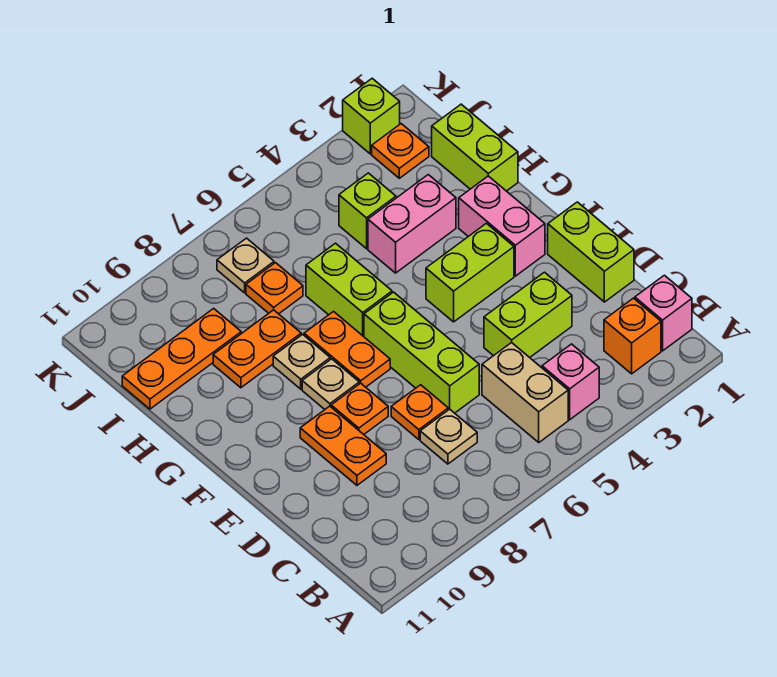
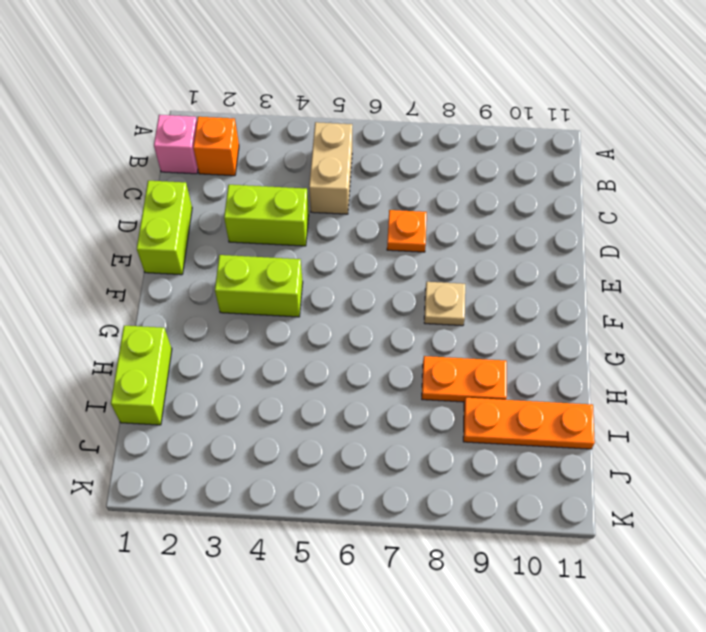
none -> pink brick B4 level 1
none -> tan plate C7 level 1
none -> lime brick D6:F6 level 1

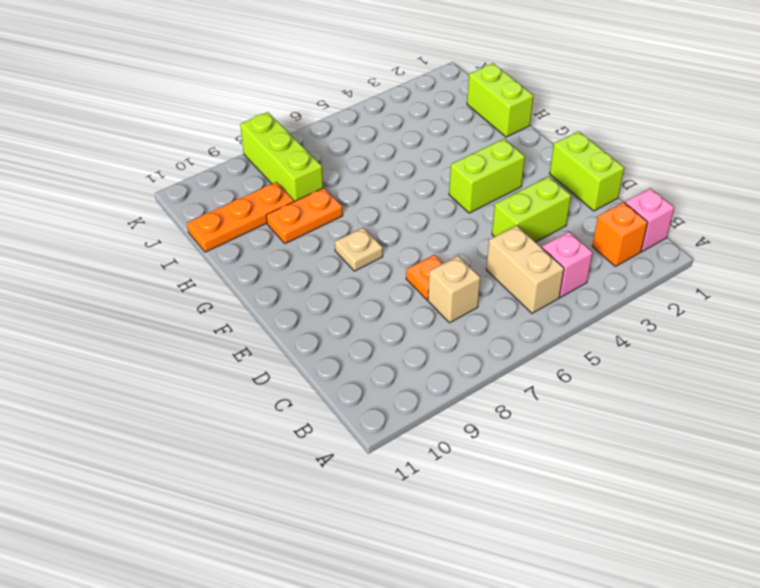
tan brick C7 level 1 -> tan plate C7 level 1
lime brick I8:K8 level 1 -> lime brick D6:F6 level 1
none -> orange plate D9:E9 level 1
none -> orange plate E8 level 1
none -> pink brick F2:G2 level 1

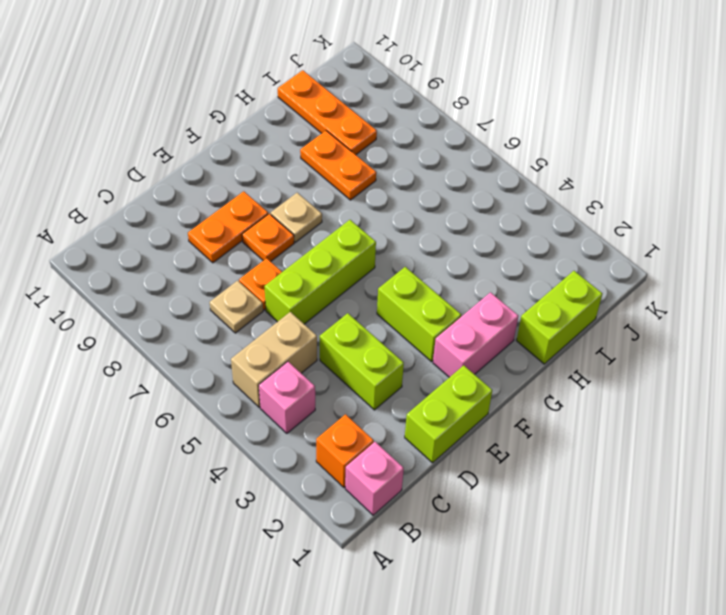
none -> orange plate F7:G7 level 1
none -> lime brick G6:H6 level 1
none -> tan plate G8 level 1

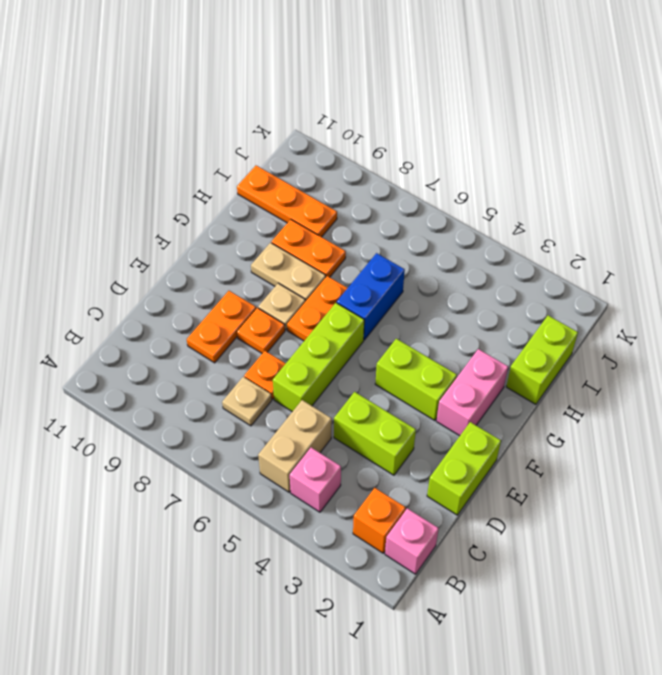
blue brick G6:H6 level 1 -> lime brick G6:H6 level 1
tan plate G8:G9 level 1 -> tan plate G8 level 1
none -> pink brick H3:H4 level 1
none -> lime brick I4 level 1
none -> orange plate I7 level 1

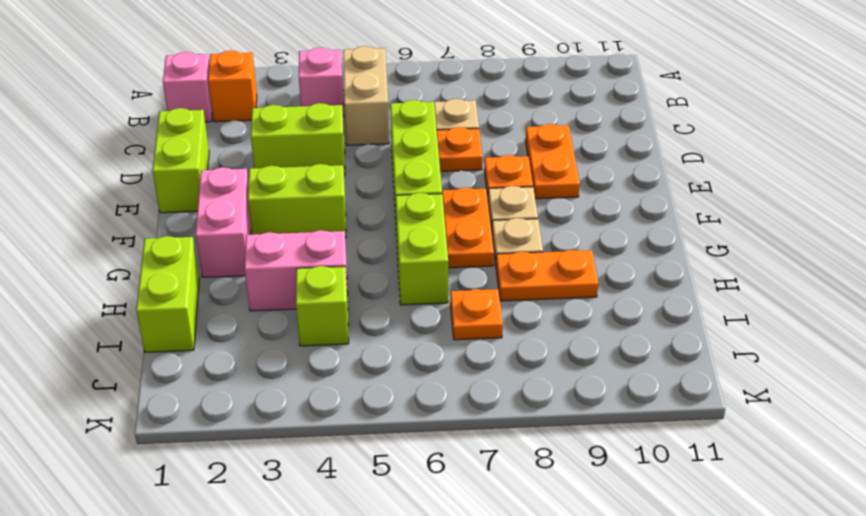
none -> orange plate I9:I11 level 1
none -> orange plate J2 level 1
none -> tan plate J7 level 1

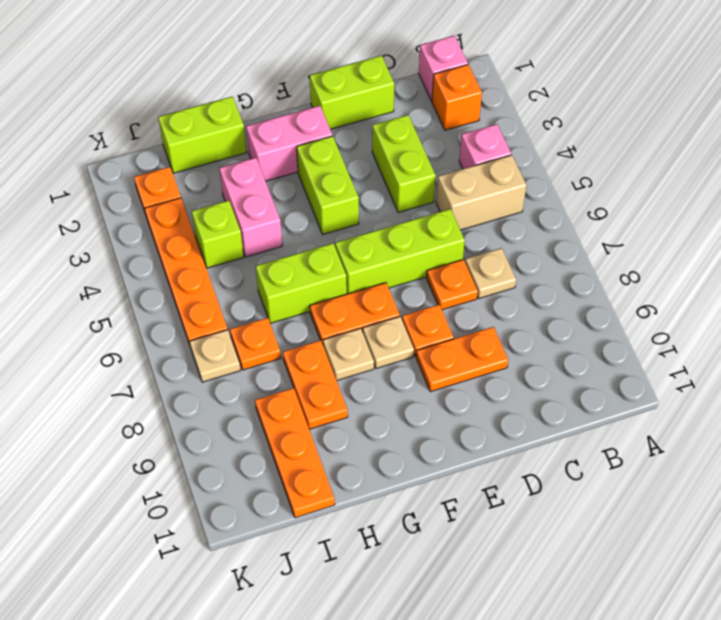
orange plate J3:J6 level 1 -> none
none -> lime brick K2 level 1

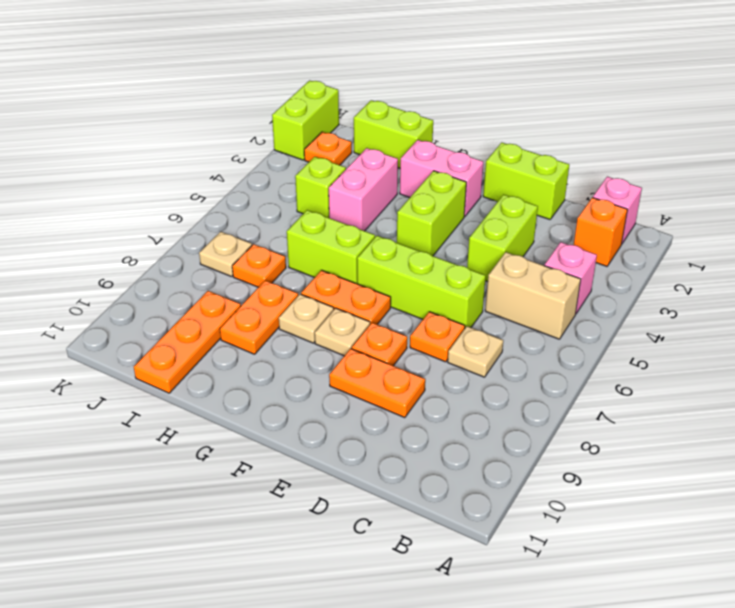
lime brick K1:K2 level 1 -> lime brick K2 level 1

